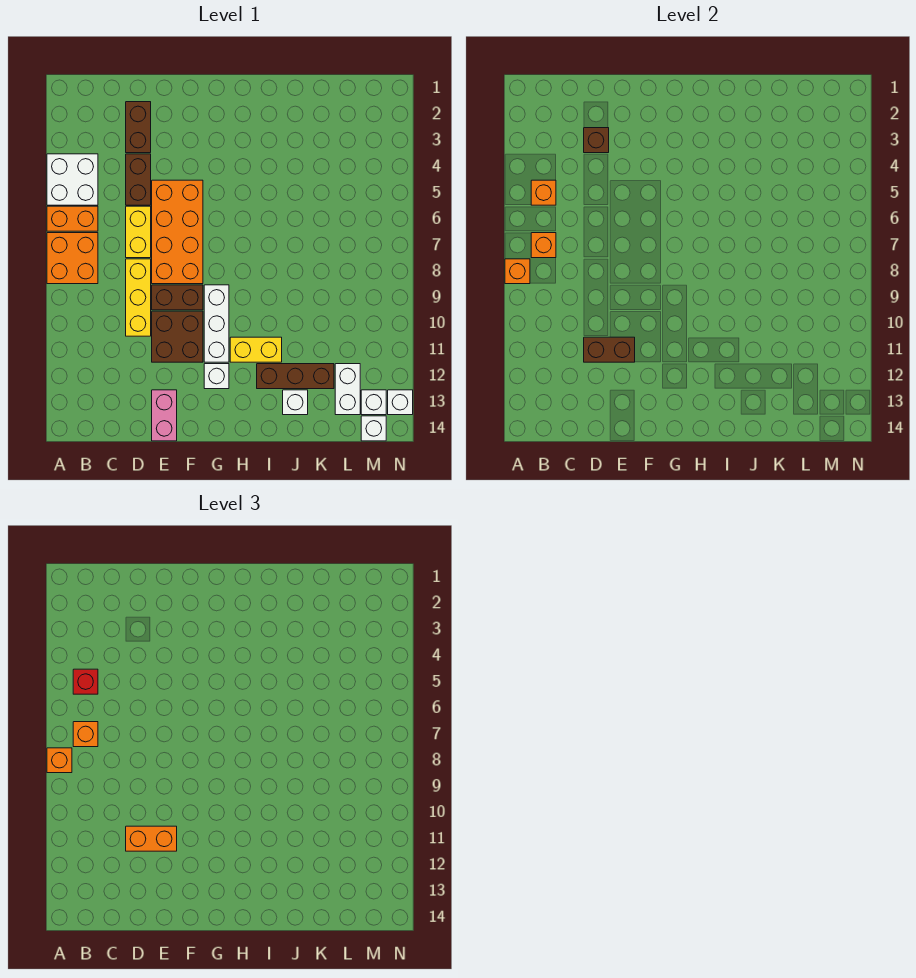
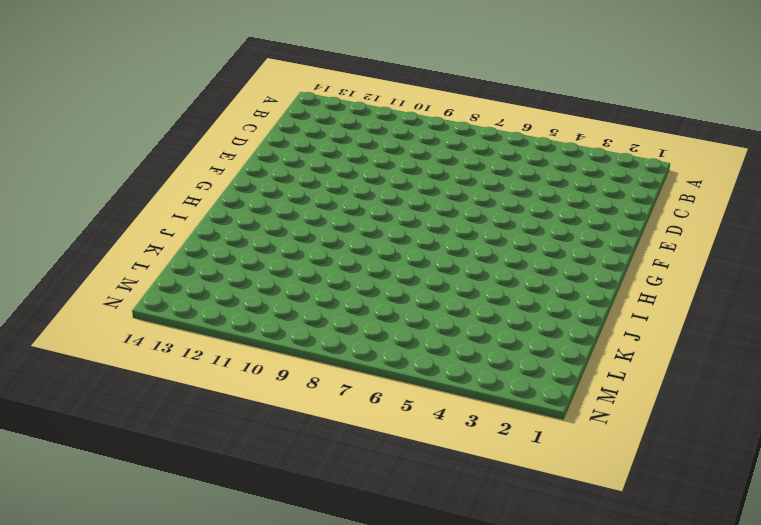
none -> white brick A4:B5 level 1
none -> orange brick A6:B6 level 1
none -> orange brick A7:B8 level 1

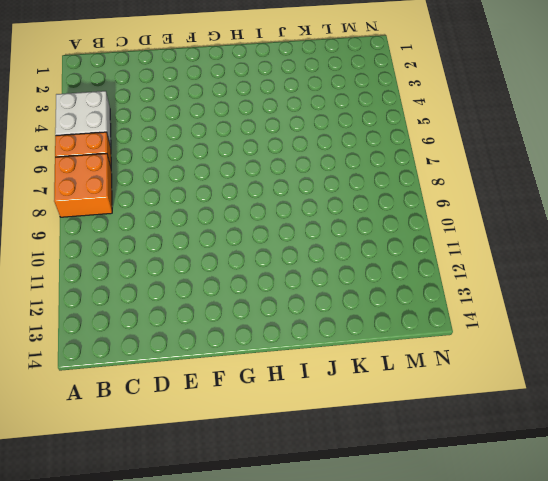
none -> brown brick D2:D3 level 1
none -> brown brick D4:D5 level 1
none -> yellow brick D6:D7 level 1

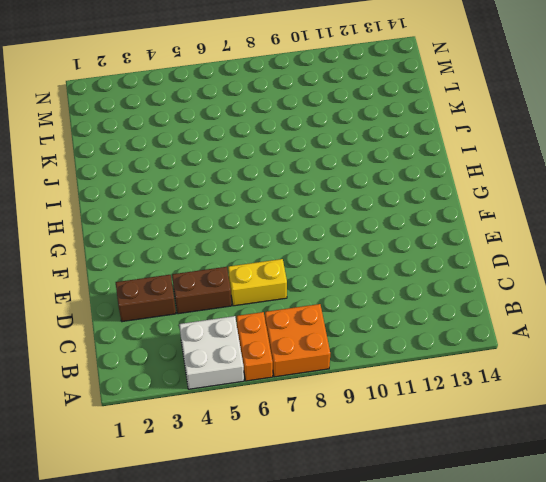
none -> yellow brick D8:D10 level 1
none -> orange brick E5:F8 level 1
none -> brown brick E9:F9 level 1

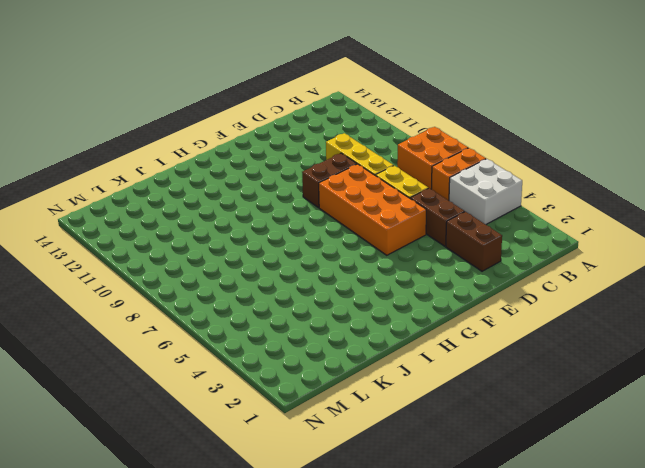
none -> brown brick E10:F11 level 1
none -> pink brick E13:E14 level 1
none -> white brick G9:G11 level 1

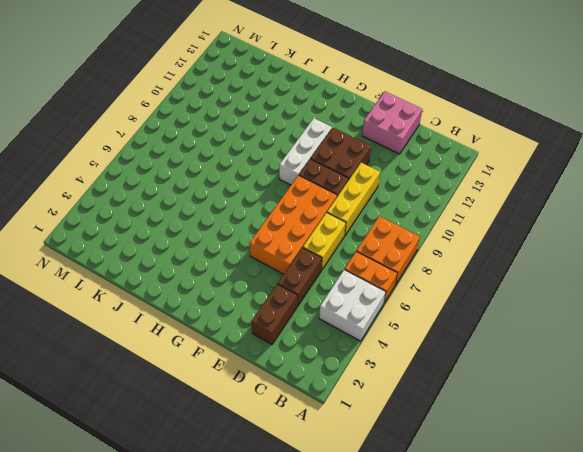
pink brick D13:E14 level 1 -> pink brick E13:E14 level 1
none -> white brick G12 level 1
none -> yellow brick H11:I11 level 1
none -> brown brick I12:K12 level 1

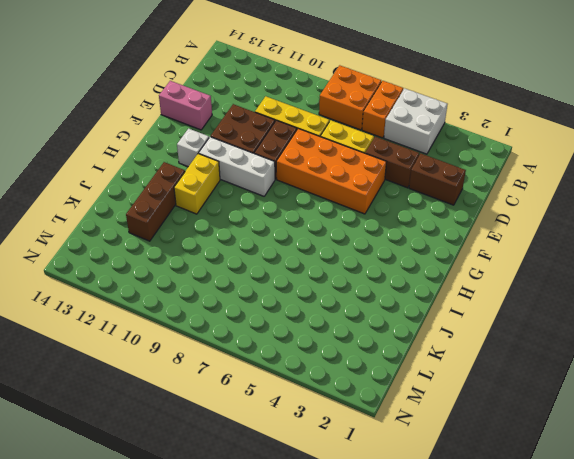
none -> white brick J13 level 1
none -> white brick L12:L13 level 1
none -> white brick M13 level 1

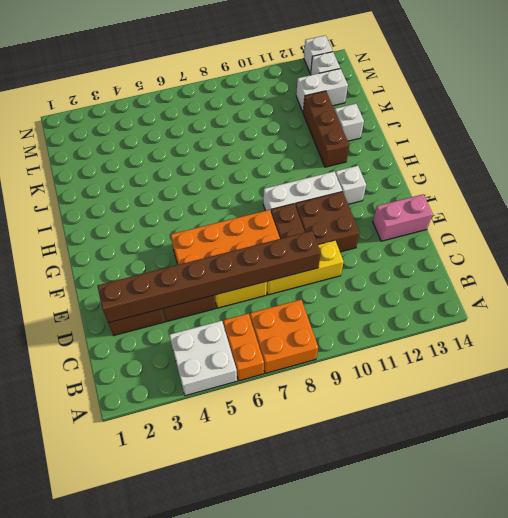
brown brick D2:D9 level 2 -> brown brick D3 level 2
none -> yellow brick H11:I11 level 1
none -> white brick M14 level 1
none -> orange brick A8 level 2

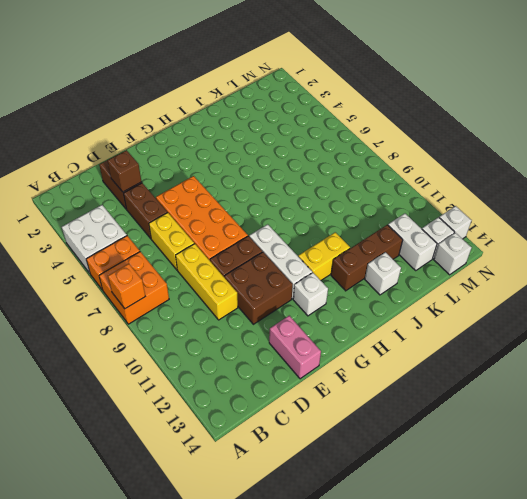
none -> orange brick B5 level 2
none -> orange brick B7 level 2
none -> brown brick D11:E11 level 2

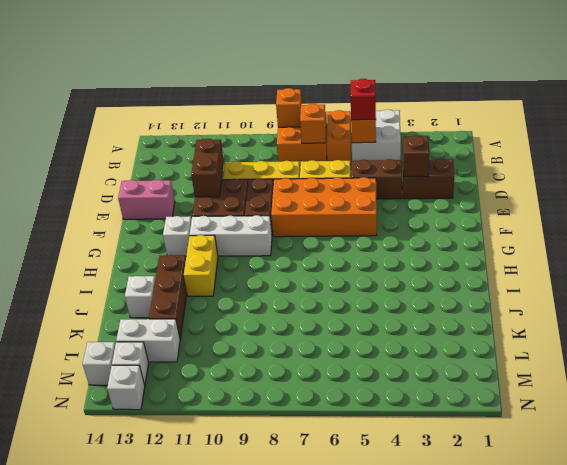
none -> orange brick A8 level 3
none -> orange brick B7 level 3
none -> orange brick D11:E11 level 3

